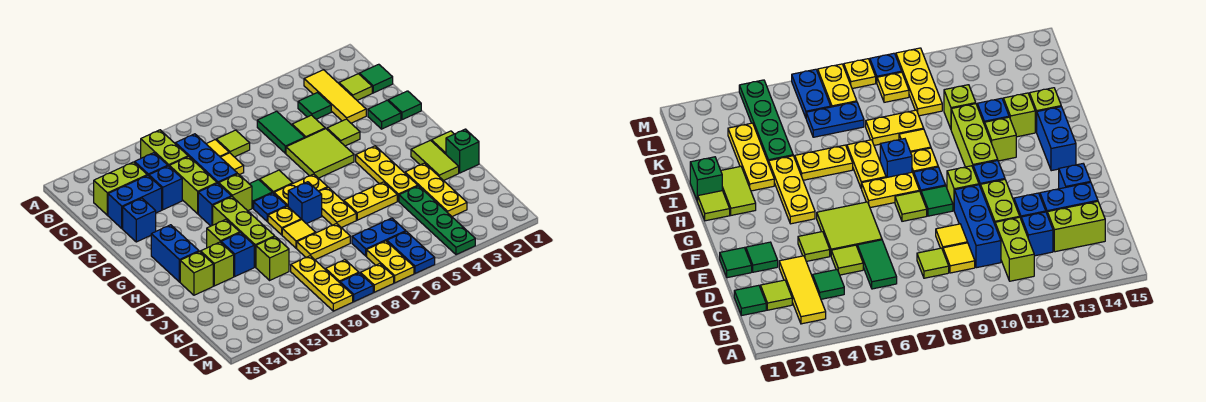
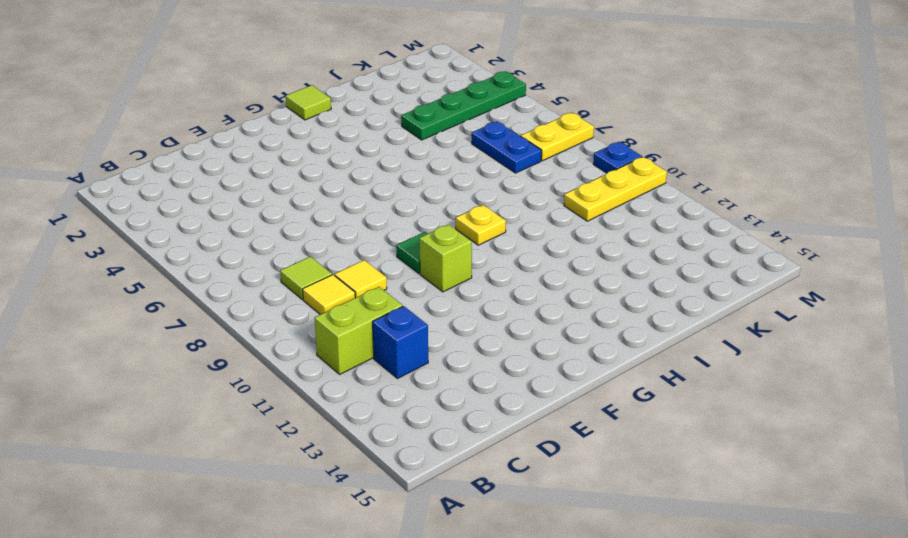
none -> yellow tile B3:D3 level 1
none -> green tile C1 level 1
none -> lime tile C2 level 1
none -> green tile C4 level 1

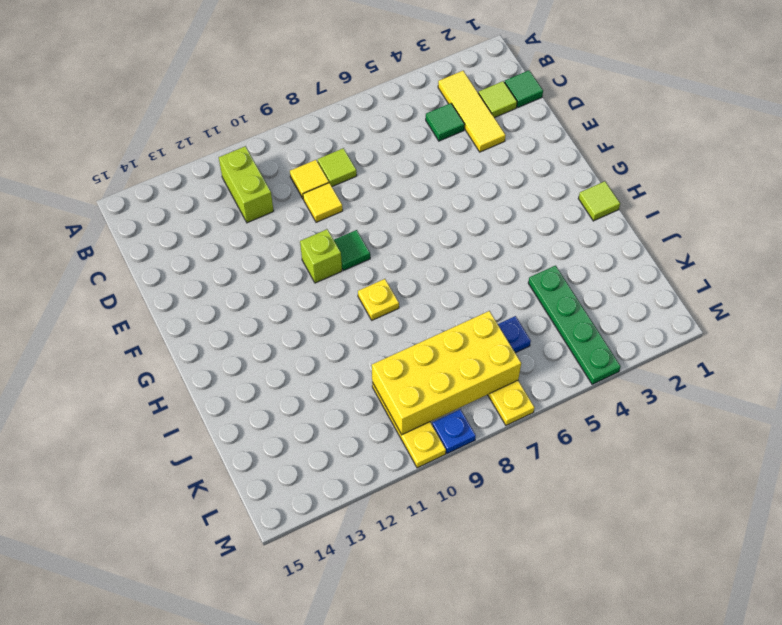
yellow brick K7:L10 level 2 -> none
none -> green tile C6:D6 level 1
none -> blue brick C10:E10 level 1
none -> blue brick C12 level 1
none -> lime brick C13:C14 level 1

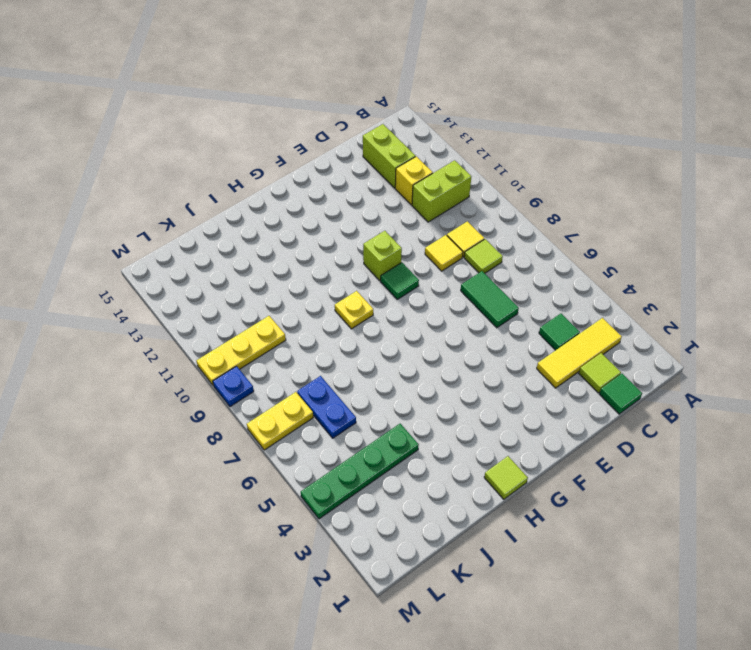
yellow brick C12 level 1 -> blue brick C12 level 1
green tile D6:D7 level 1 -> green tile C6:D6 level 1
none -> blue brick C10:E10 level 1
none -> lime tile D5 level 1
none -> lime brick D11:E11 level 1
none -> blue brick D12 level 1

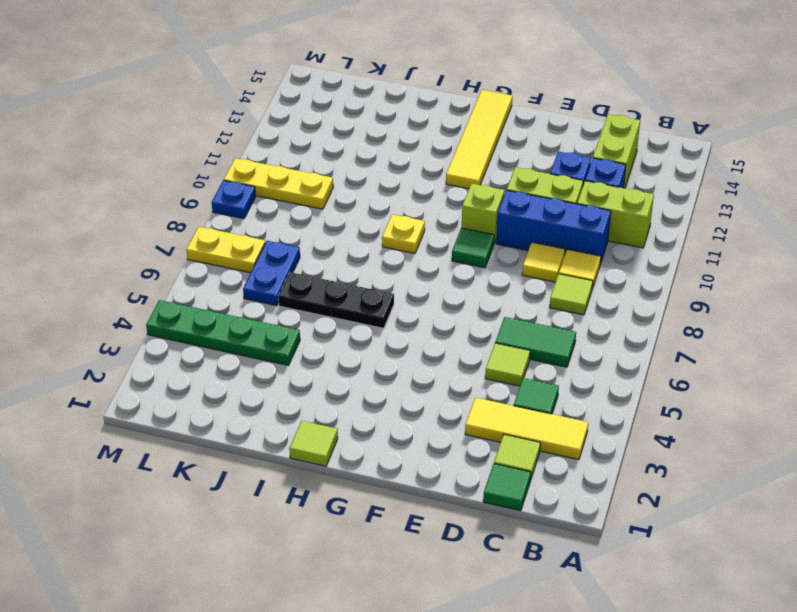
yellow tile G12:G15 level 1 -> blue brick G14:H14 level 1
black plate H6:J6 level 1 -> yellow plate I5:I6 level 1
none -> blue brick D13:D14 level 1
none -> green tile E1 level 1
none -> green tile E2 level 1
none -> lime tile E4 level 1

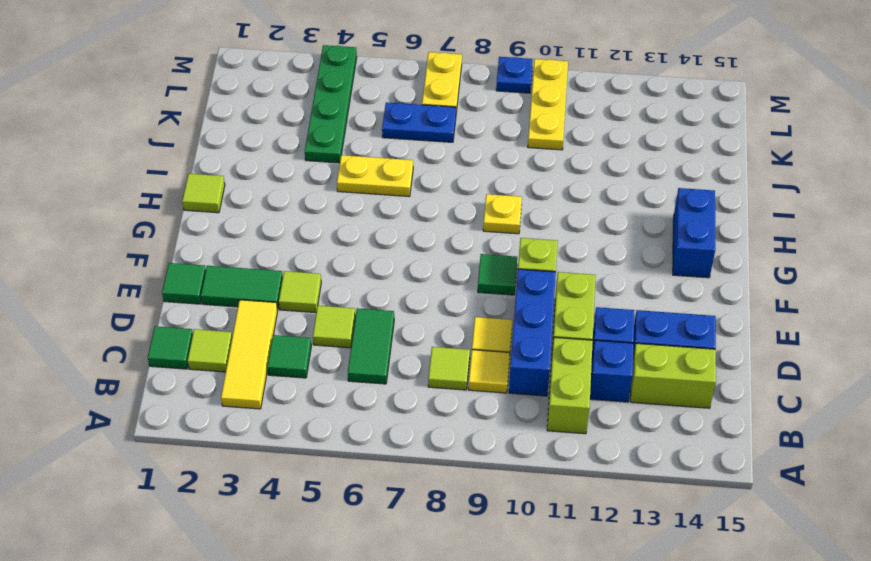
green tile E2:E3 level 1 -> green tile E2 level 1
none -> lime tile E5:F6 level 1
none -> blue brick E14 level 1
none -> lime tile F8 level 1
none -> blue brick F11 level 1

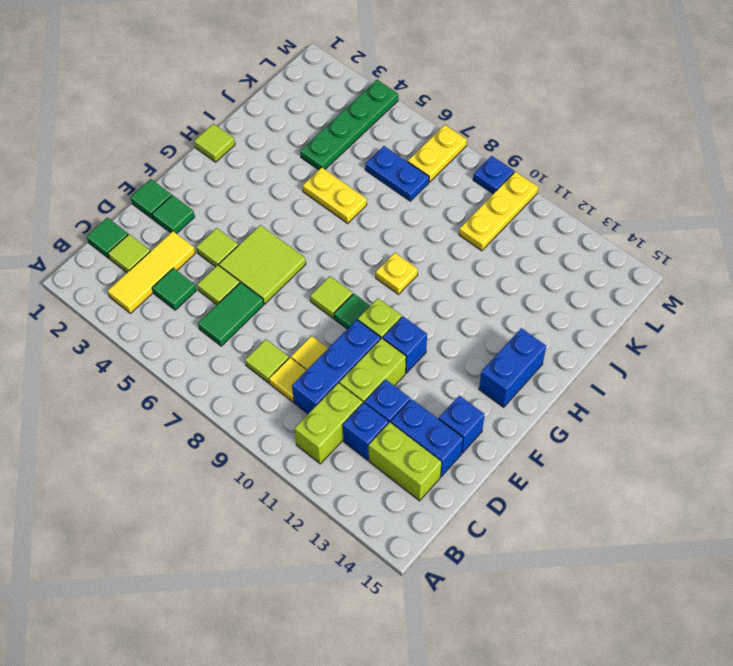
none -> yellow plate G4:I4 level 1
none -> yellow plate G7:G8 level 1
none -> blue plate G9 level 1
none -> lime brick G11:I11 level 1

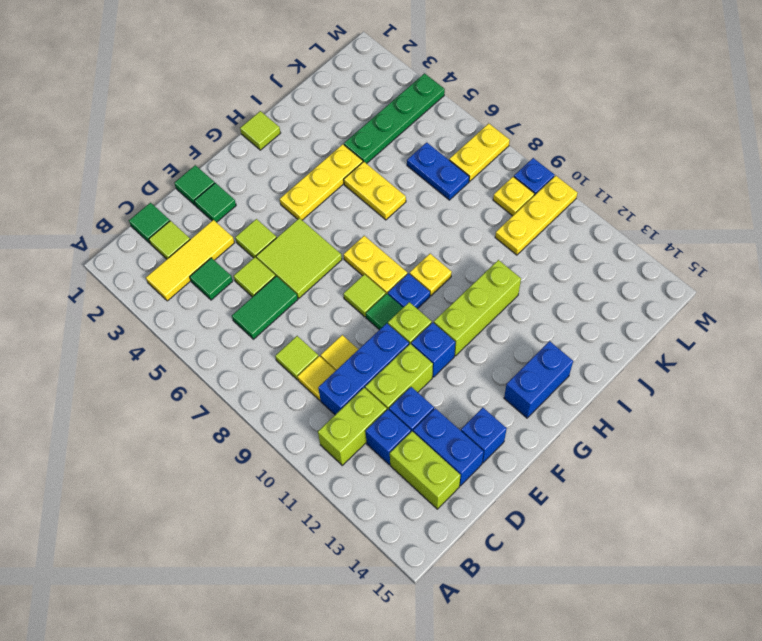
none -> lime tile H2:I2 level 1
none -> yellow plate H7:I7 level 1
none -> blue brick H8 level 1
none -> lime brick H12 level 1

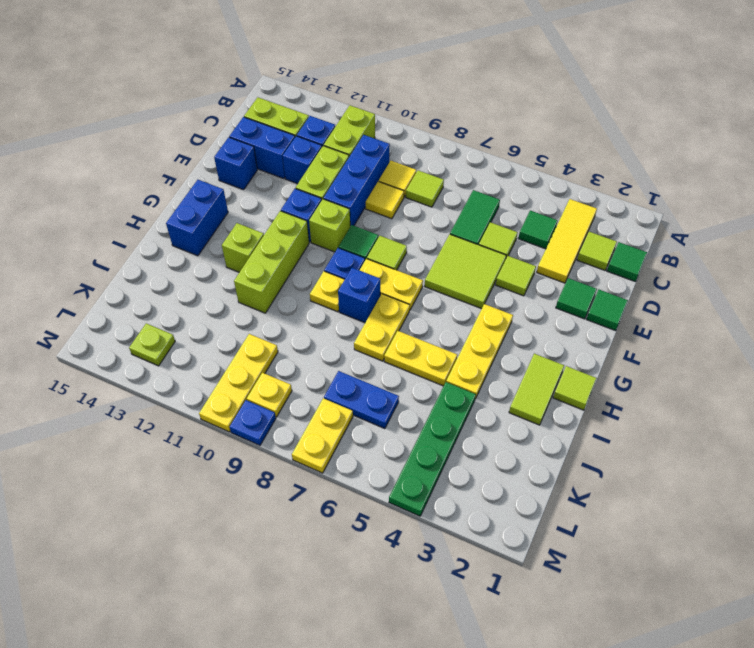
lime plate L13 level 1 -> none
none -> green brick I1 level 1
none -> yellow plate I3:K3 level 1
none -> yellow tile I9 level 1
none -> blue brick I12 level 1

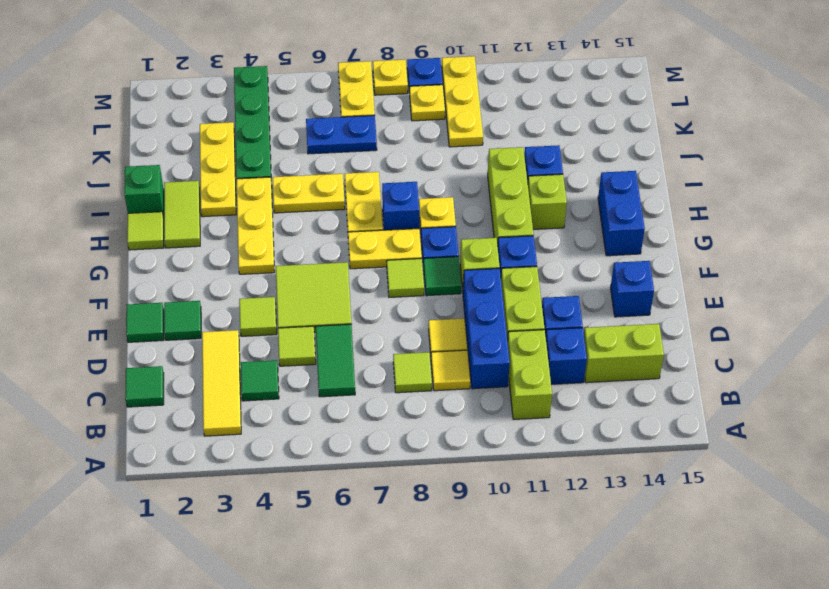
none -> lime tile C2 level 1
none -> blue brick D13:D14 level 1
none -> yellow tile I9 level 1
none -> lime brick I13 level 1

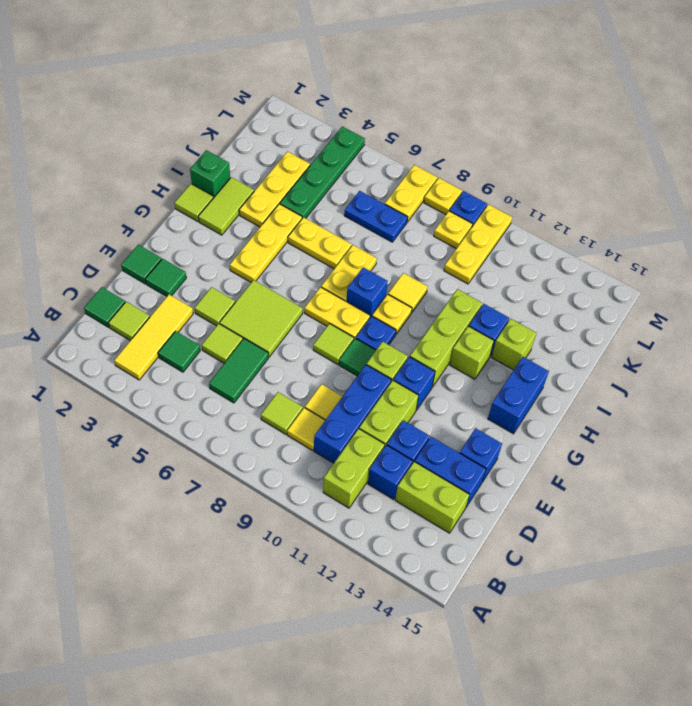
none -> lime brick I14 level 1
none -> yellow plate J8:J9 level 1
none -> lime brick J11 level 1
none -> blue plate L6:M6 level 1

